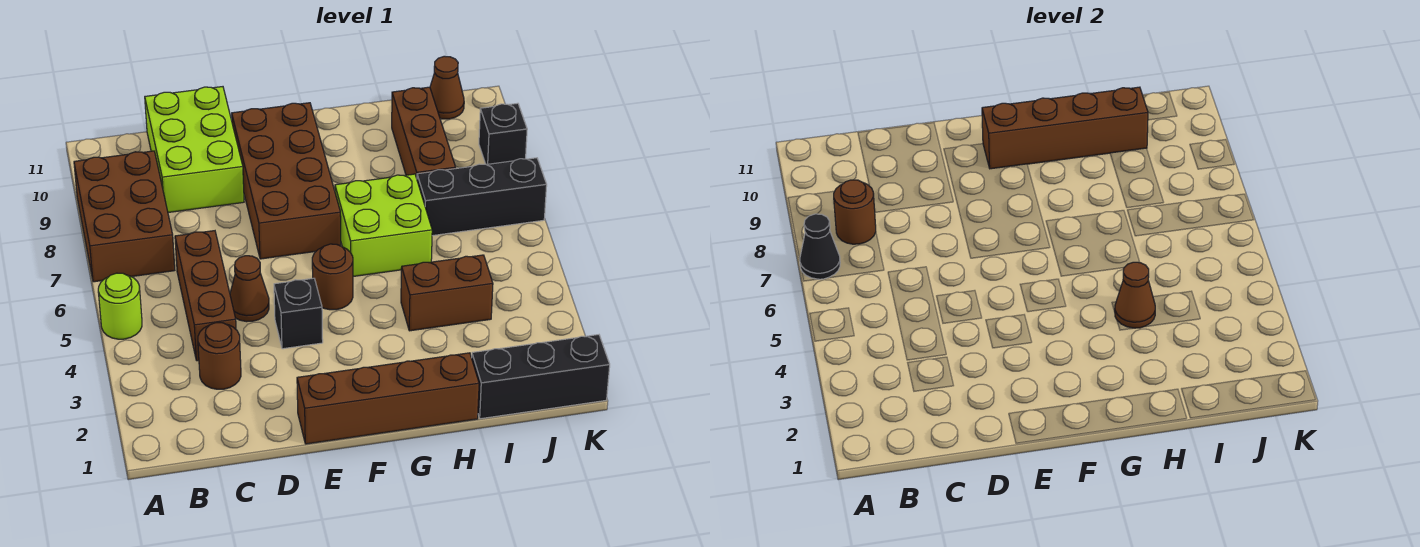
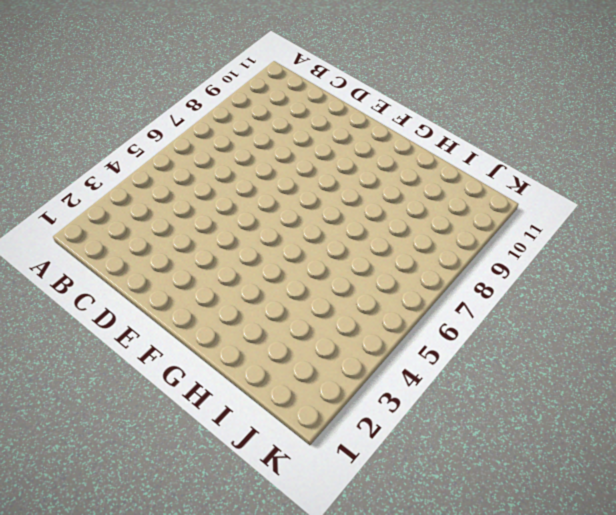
none -> lime round brick A5 level 1
none -> brown brick A7:B9 level 1
none -> brown round brick C3 level 1

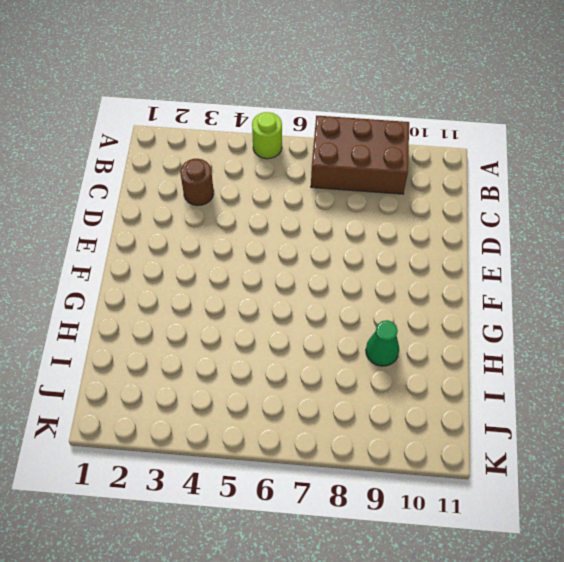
green cone H9 level 1 -> none
none -> brown brick C4:C6 level 1
none -> lime brick C9:D11 level 1
none -> brown cone D5 level 1

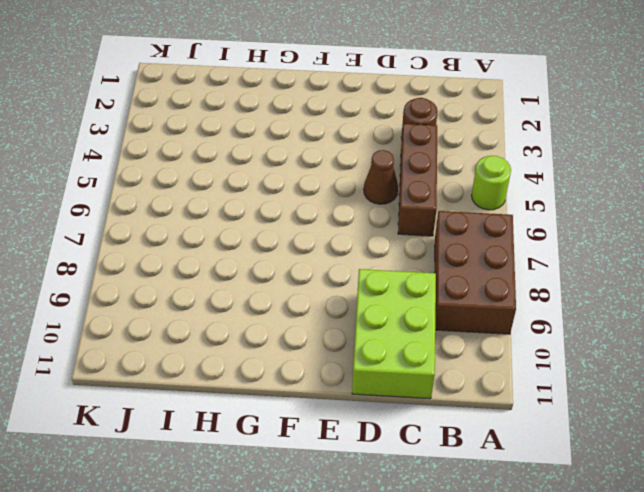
none -> brown brick E1:H1 level 1
none -> black brick E4 level 1
none -> brown brick E7:F10 level 1

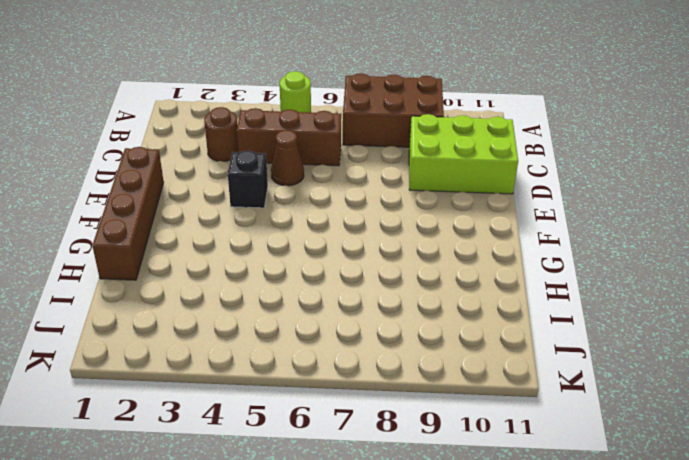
none -> brown brick E7:F10 level 1
none -> brown round brick F5 level 1
none -> lime brick G6:H7 level 1

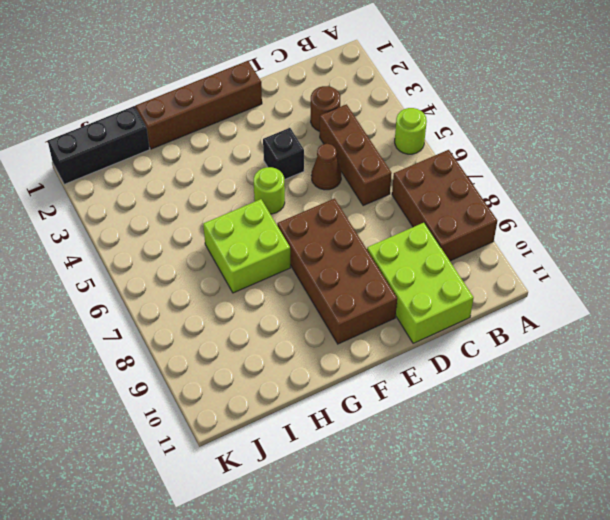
lime round brick F5 level 1 -> brown round brick F5 level 1
none -> brown brick H4:I4 level 1
none -> black brick I7:K7 level 1
none -> brown brick I8:I10 level 1

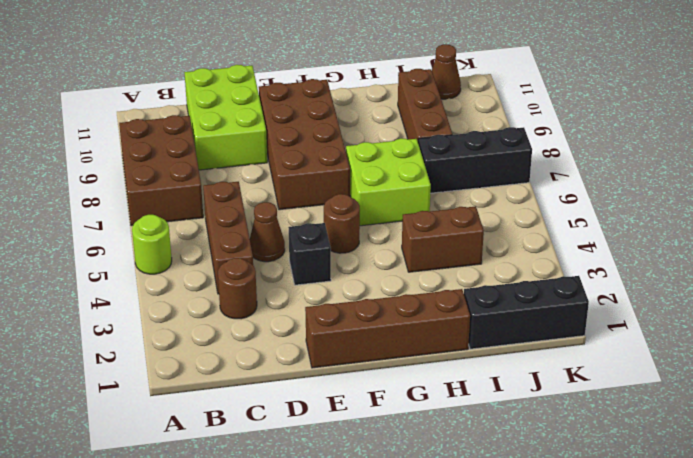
none -> black brick K9 level 1
none -> black cone A7 level 2
none -> brown round brick B8 level 2

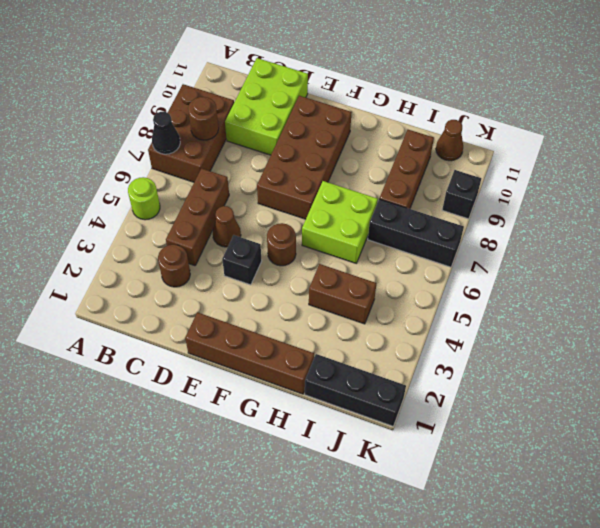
none -> brown brick F10:I10 level 2
none -> brown cone H4 level 2

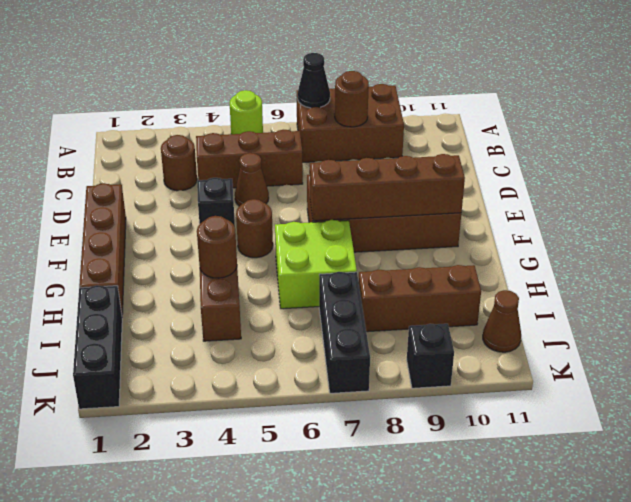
brown brick F7:F10 level 2 -> brown brick F10:I10 level 2
brown round brick H4 level 2 -> brown cone H4 level 2
none -> lime brick C9:D11 level 1

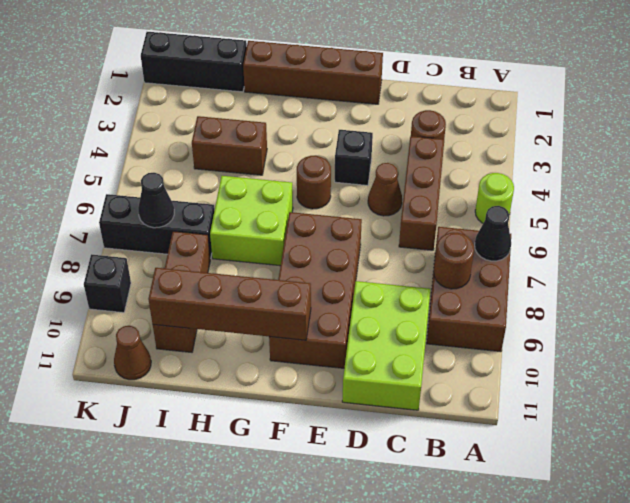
black cone J7 level 2 -> none
none -> brown cone H4 level 2

